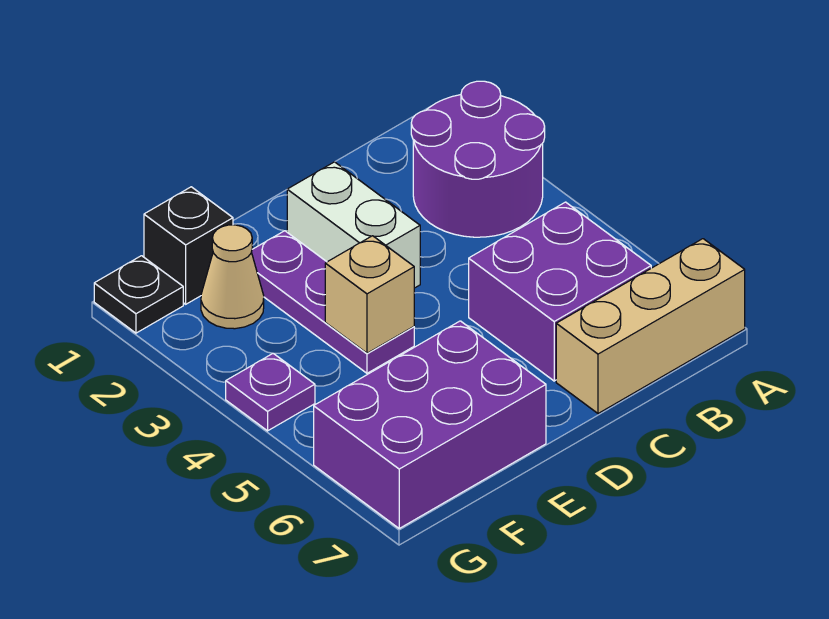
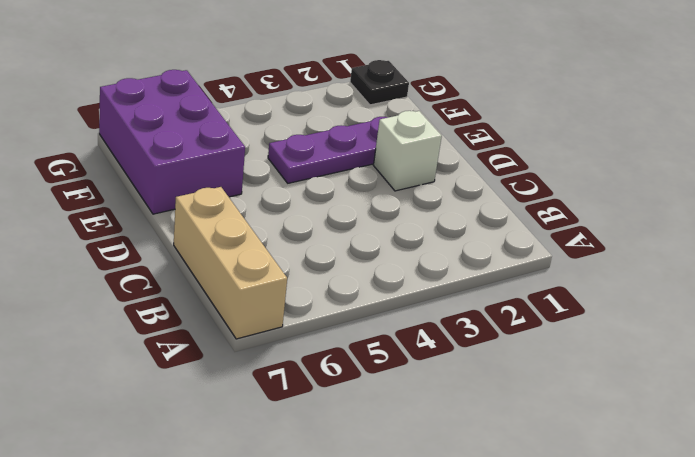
white brick D2 level 1 -> white brick D2:D3 level 1
none -> purple round brick A2:B3 level 1
none -> purple brick B5:C6 level 1

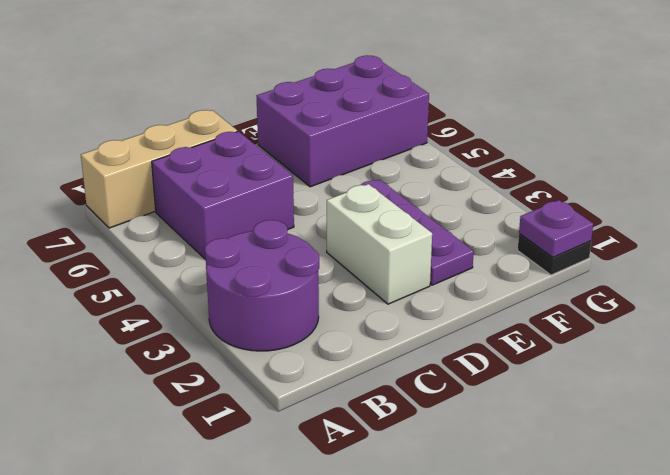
purple plate G1 level 2 -> purple plate G4 level 1
none -> black brick F1 level 1
none -> tan cone F2 level 1

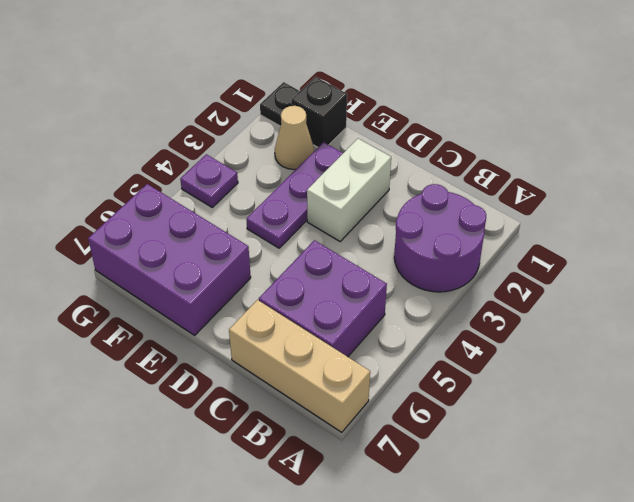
none -> tan brick E4 level 2

